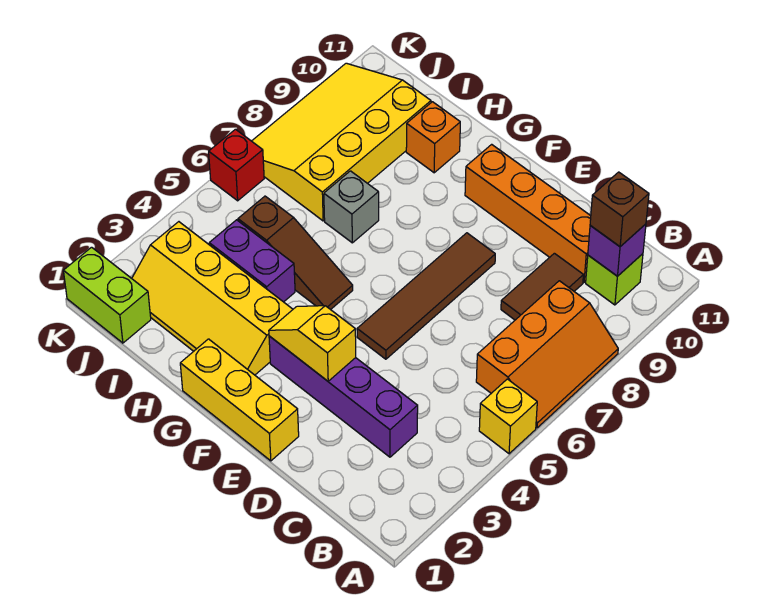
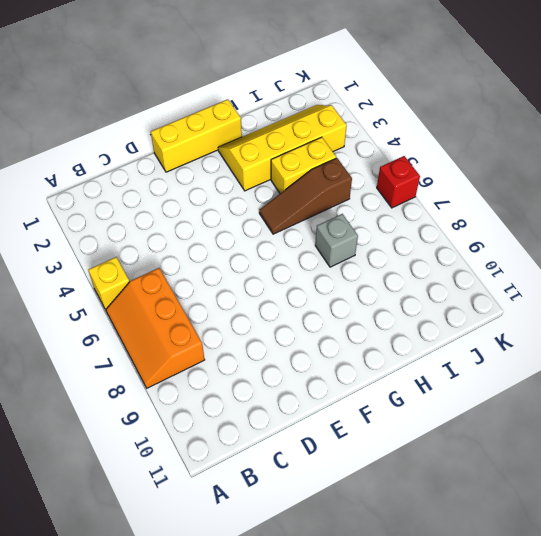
yellow brick H4:I4 level 1 -> purple brick H4:I4 level 1
none -> lime brick B10 level 1
none -> purple brick C3:F3 level 1
none -> brown tile C8:C9 level 1

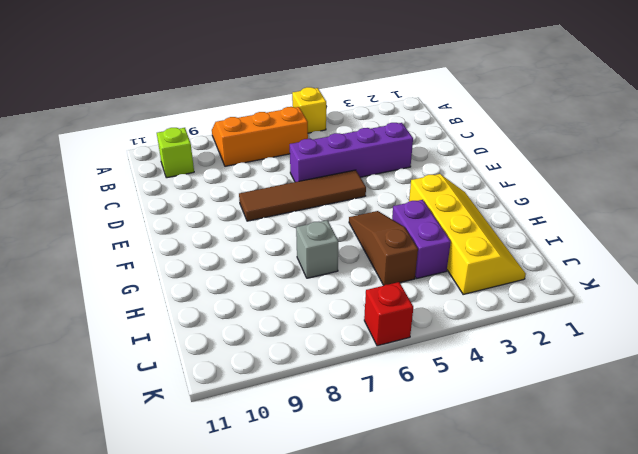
purple brick D3:D6 level 1 -> purple brick C3:F3 level 1
none -> brown tile C8:C9 level 1
none -> orange brick C10:F10 level 1
none -> yellow brick E1:G1 level 1

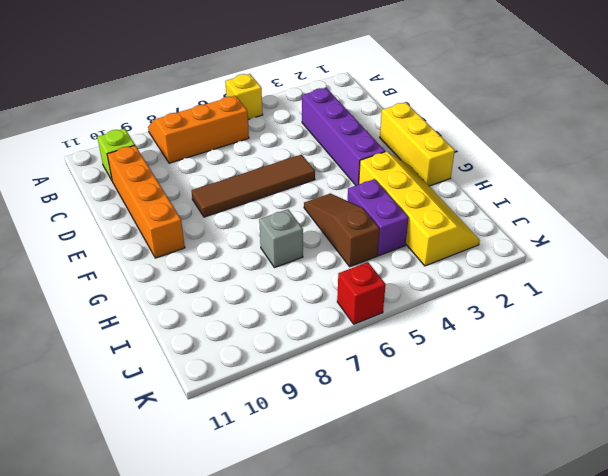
none -> brown tile C8:C9 level 1
none -> orange brick H10 level 1
none -> yellow slope I7:K10 level 1 top I

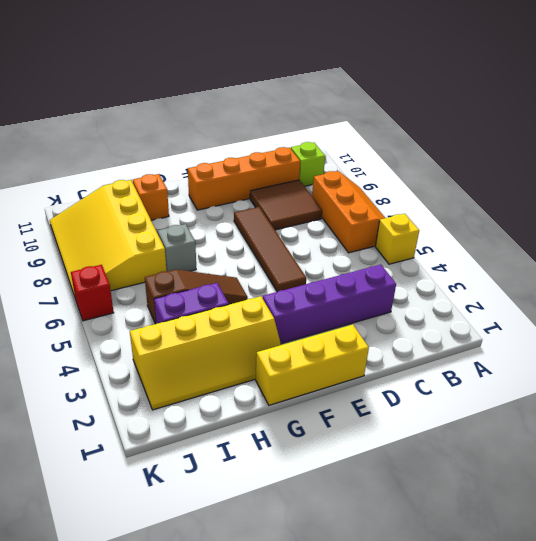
brown tile C8:D9 level 1 -> brown tile C8:C9 level 1
none -> lime brick J1:K1 level 1
none -> purple brick B10 level 2
none -> yellow slope E3:F3 level 2 top E

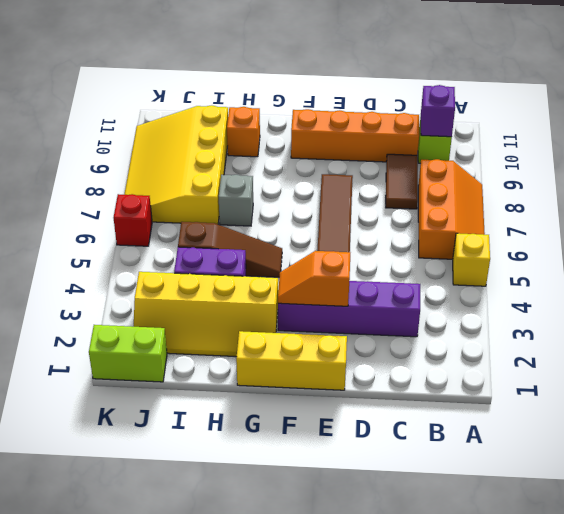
orange slope E3:F3 level 2 top E -> yellow slope E3:F3 level 2 top E
none -> brown brick B10 level 3

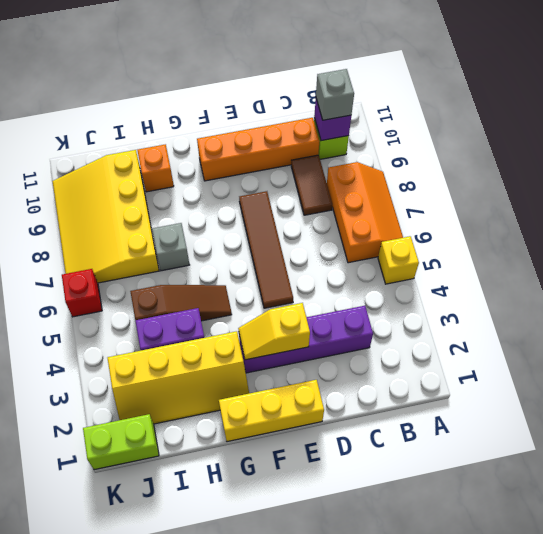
grey brick B10 level 3 -> brown brick B10 level 3

